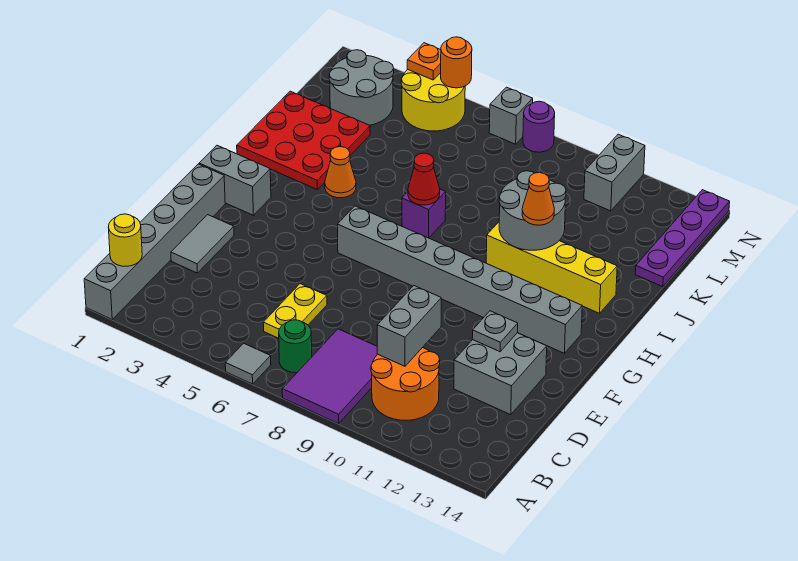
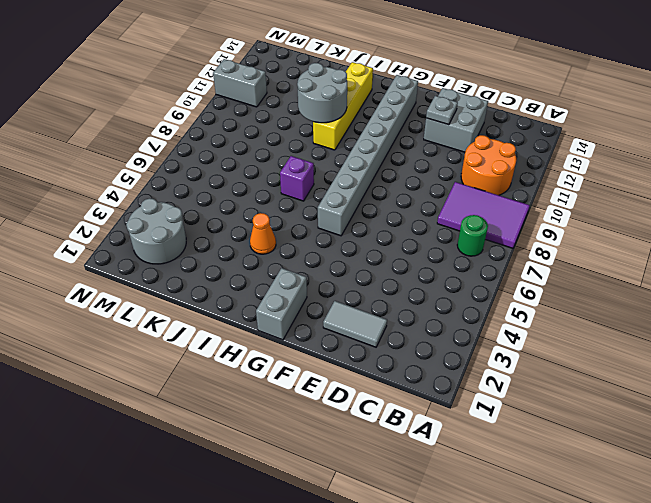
none -> grey brick A1:F1 level 1
none -> grey tile A6 level 1
none -> yellow plate C6:D6 level 1

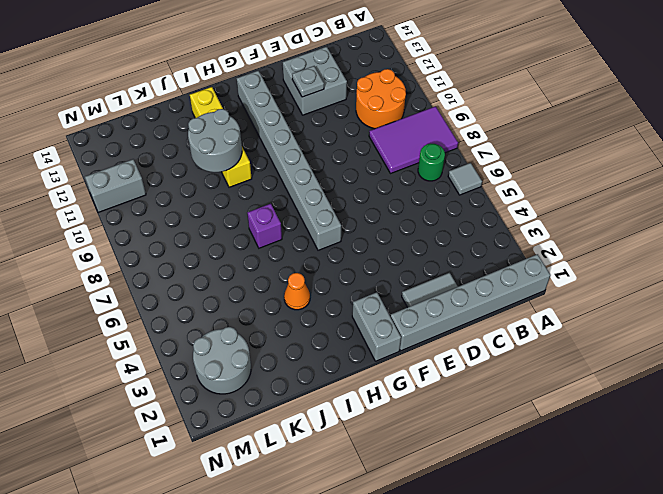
none -> yellow plate C6:D6 level 1
none -> red plate I1:K3 level 1
none -> purple plate K14:N14 level 1

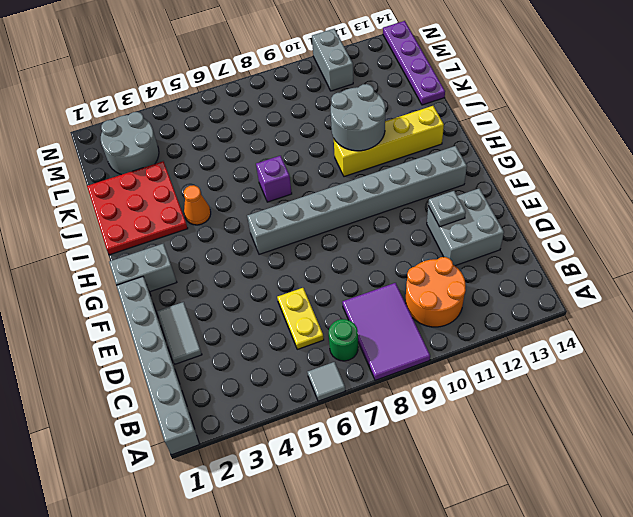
none -> yellow round brick M4:N5 level 1
none -> grey brick N7 level 1
none -> purple round brick N8 level 1

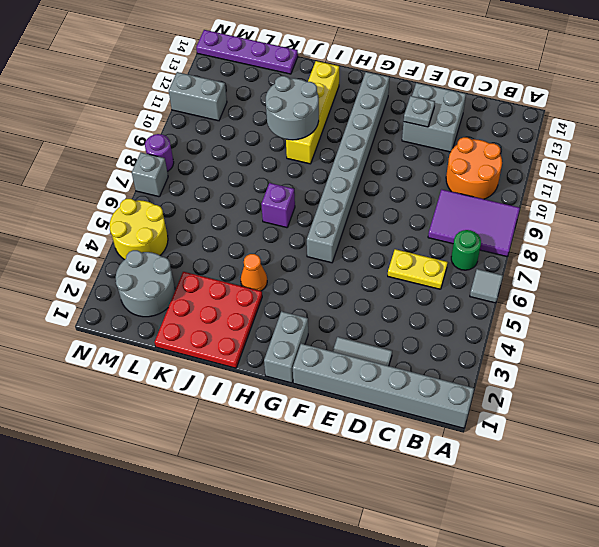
none -> yellow round brick B1 level 2
none -> grey brick C10:D10 level 2
none -> red cone I7 level 2

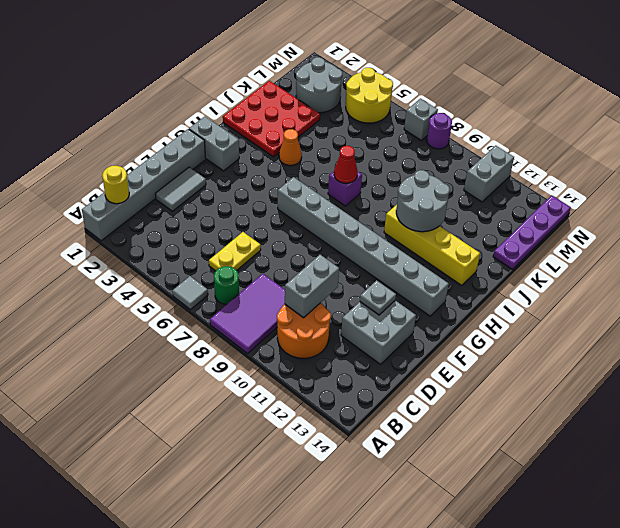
none -> orange plate N4 level 2
none -> orange round brick N5 level 2
none -> orange cone I11 level 3

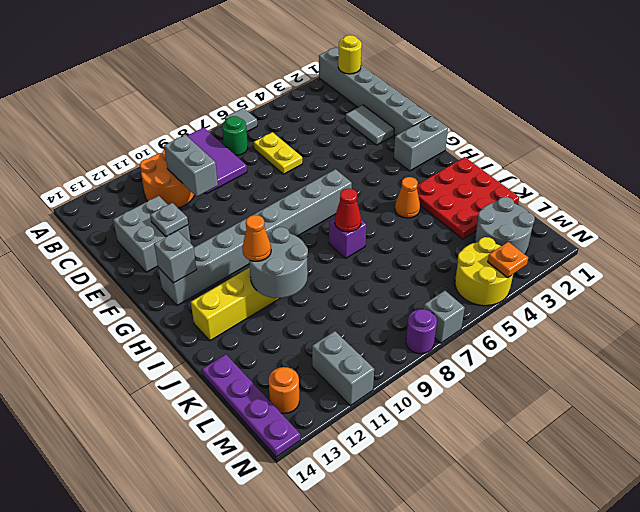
grey brick G13 level 2 -> none
orange round brick M13 level 1 -> orange round brick N5 level 2

